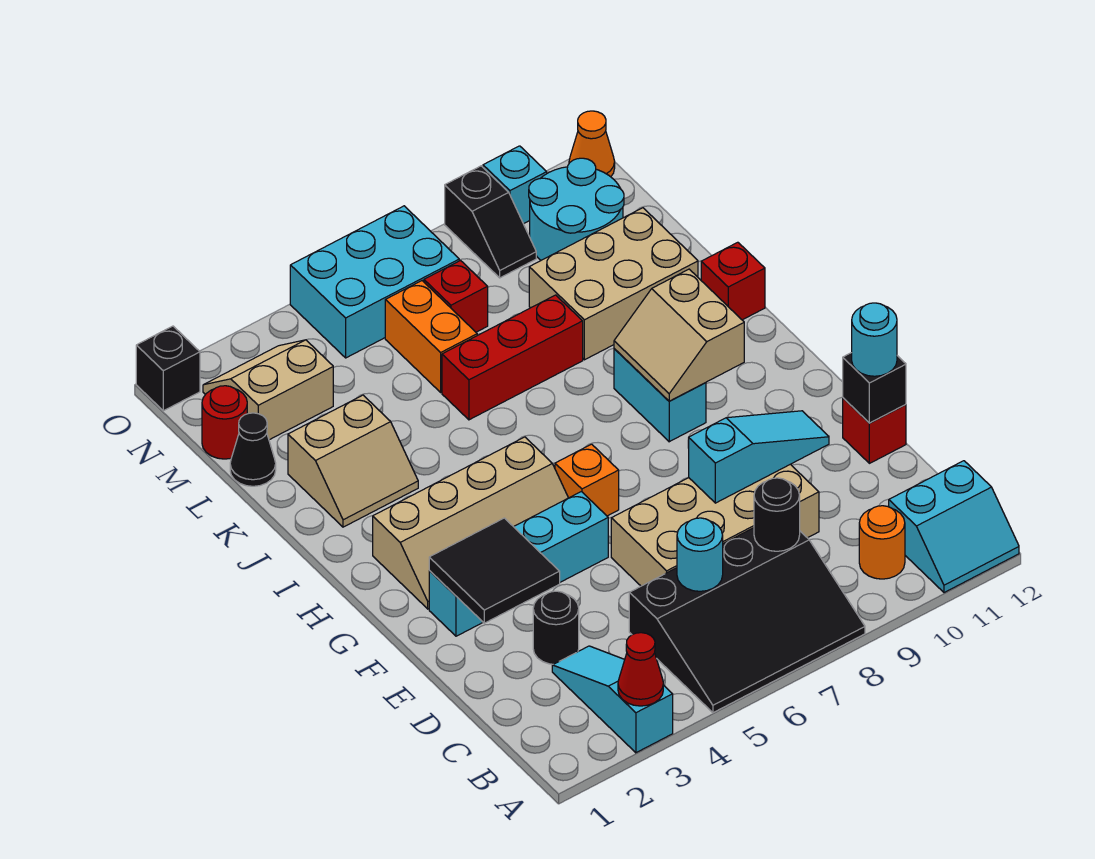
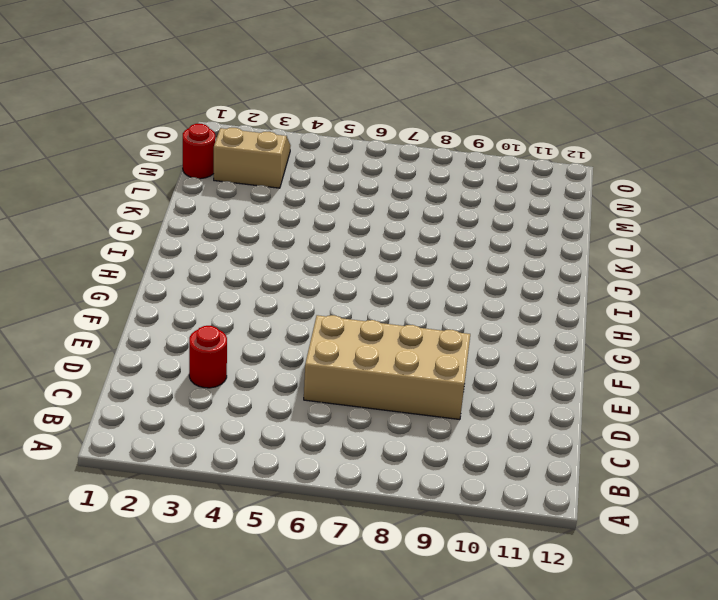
red round brick D3 level 1 -> black round brick D3 level 1
none -> cyan slope A3:C3 level 1 top A
none -> black slope A5:C8 level 1 top C
none -> cyan slope A11:B12 level 1 top B
none -> orange round brick B10 level 1

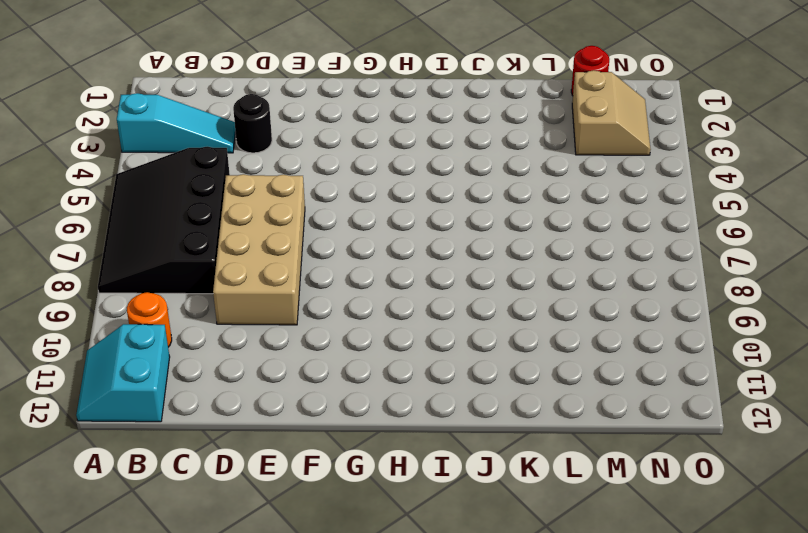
none -> red brick E12 level 1
none -> cyan brick F2:F5 level 1
none -> tan slope G2:H5 level 1 top H
none -> orange brick G6 level 1

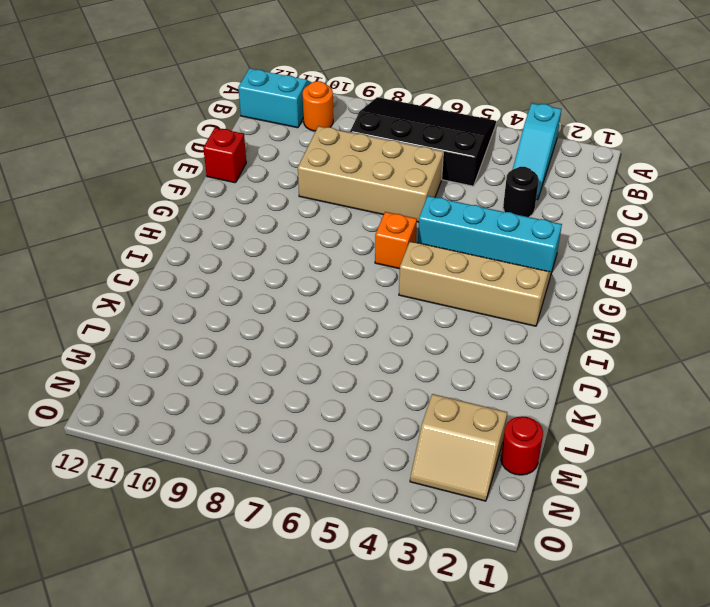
none -> cyan brick H9:I9 level 1
none -> tan slope J2:K3 level 1 top K
none -> red brick J12 level 1
none -> red brick K6:K8 level 1

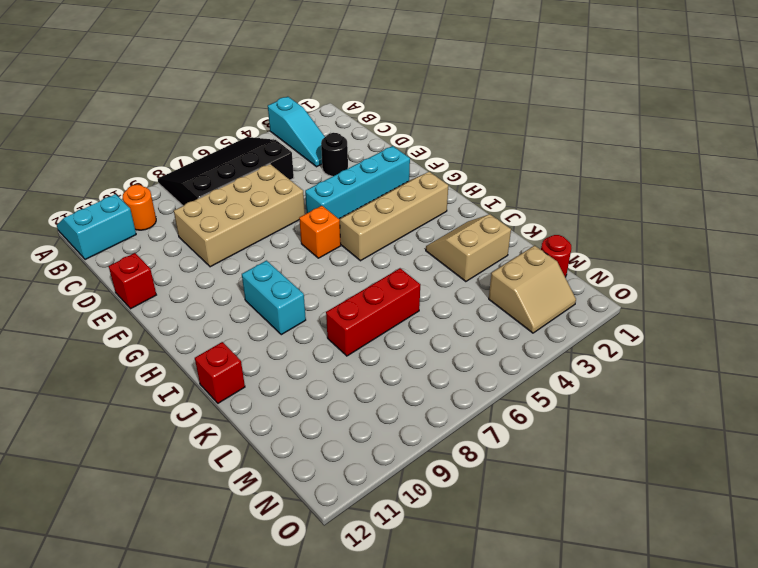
none -> tan brick K9:L11 level 1
none -> black cone L1 level 1
none -> orange brick L6:M6 level 1
none -> red brick M7 level 1

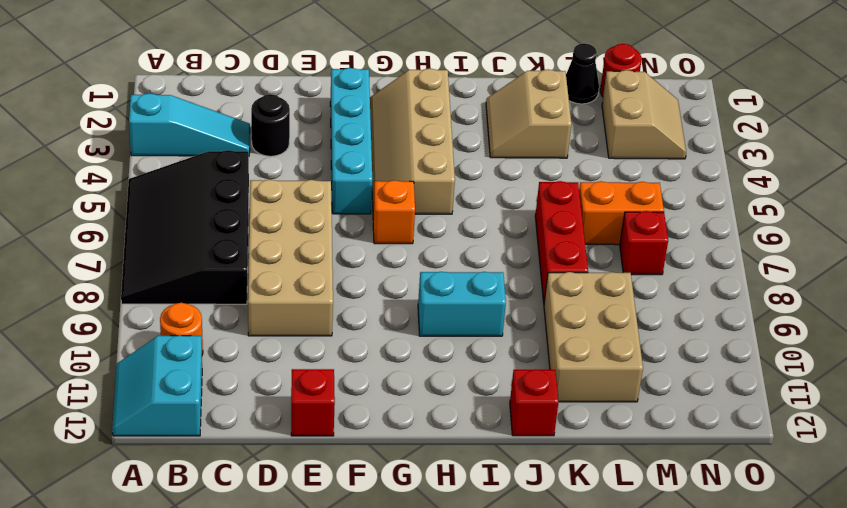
none -> cyan round brick M10:N11 level 1
none -> cyan brick N5:O7 level 1
none -> black slope N9:O9 level 1 top O
none -> black brick O1 level 1

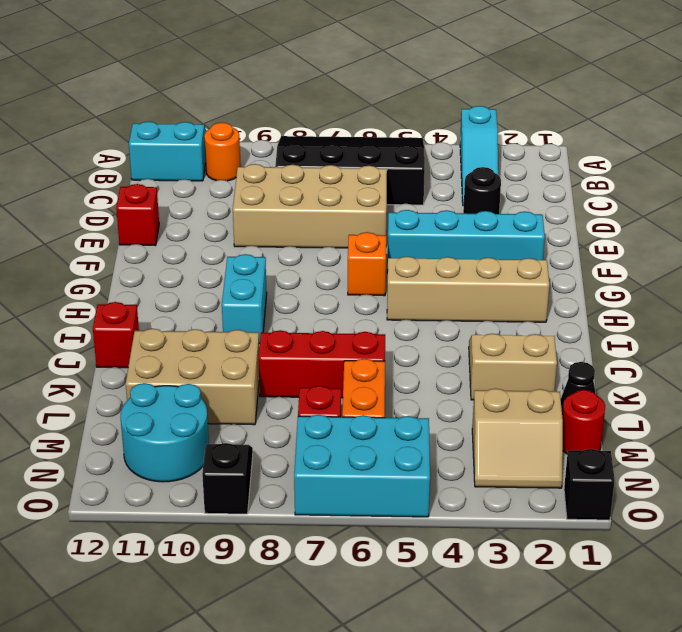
none -> cyan brick O10 level 1
none -> orange cone O12 level 1
none -> red cone A3 level 2
none -> cyan round brick C6 level 2

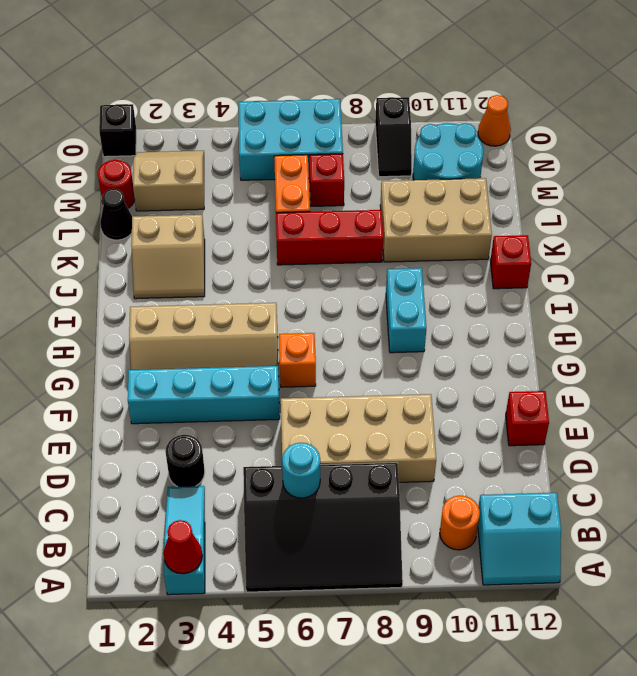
none -> cyan brick O10 level 1
none -> black round brick C8 level 2
none -> black tile E2:F3 level 2
none -> cyan slope E8:E10 level 2 top 8

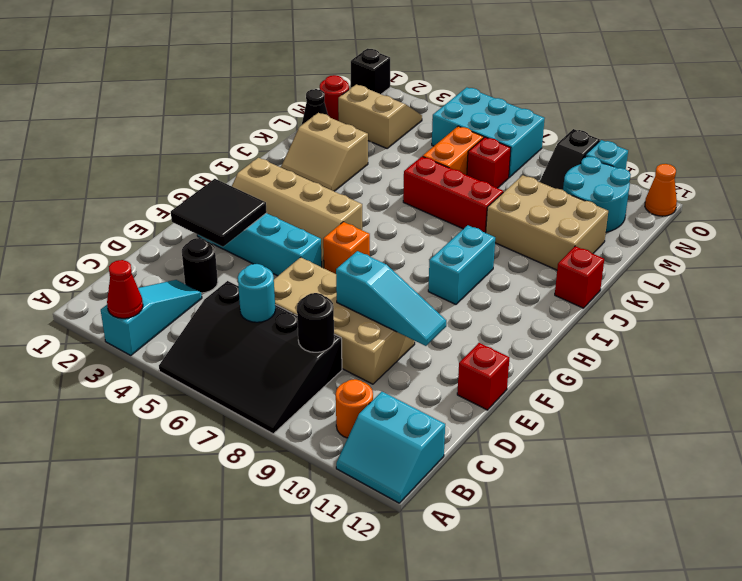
none -> black brick E12 level 2
none -> tan slope H9:I10 level 2 top 10
none -> cyan round brick E12 level 3

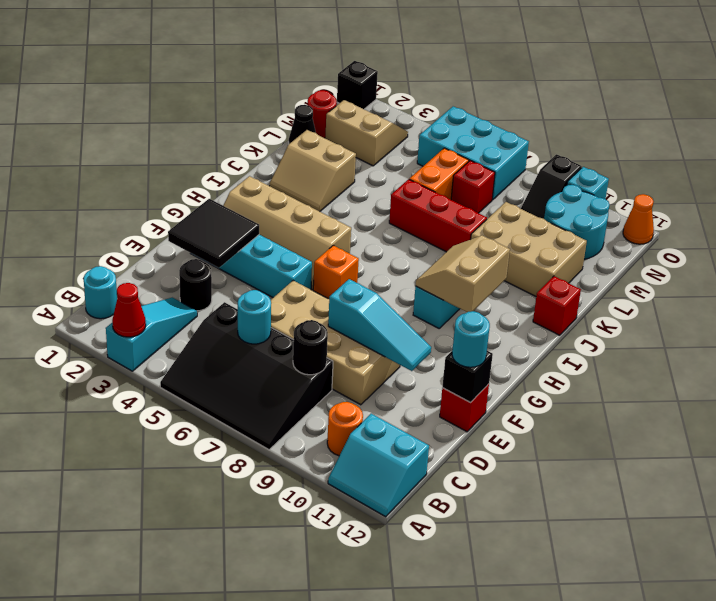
cyan round brick B1 level 1 -> none

